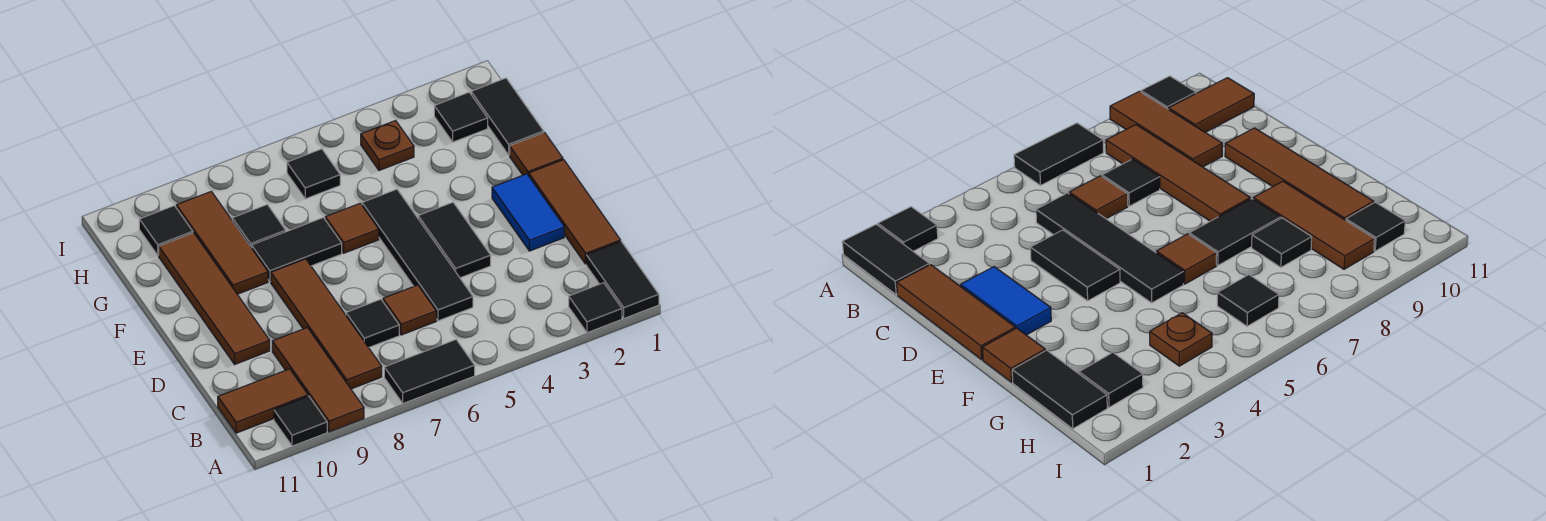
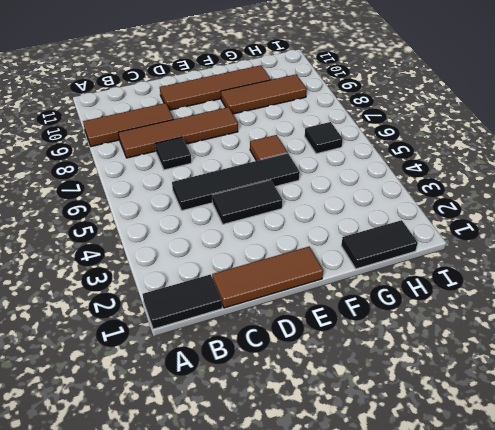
none -> black tile A2 level 1
none -> black tile A6:A7 level 1
none -> black tile A10 level 1

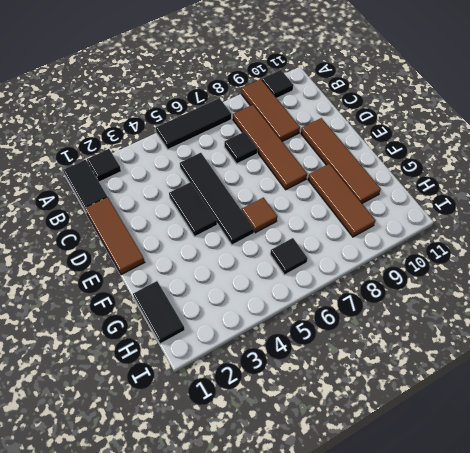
black tile A5:A7 level 1 -> black tile A6:A7 level 1
none -> brown tile B10:B11 level 1
none -> brown tile C6 level 1
none -> blue tile D2:E2 level 1

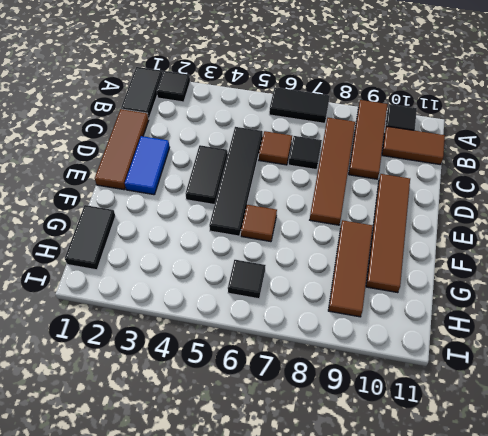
none -> brown tile F1 level 1
none -> black tile F7:F8 level 1
none -> black tile G8 level 1

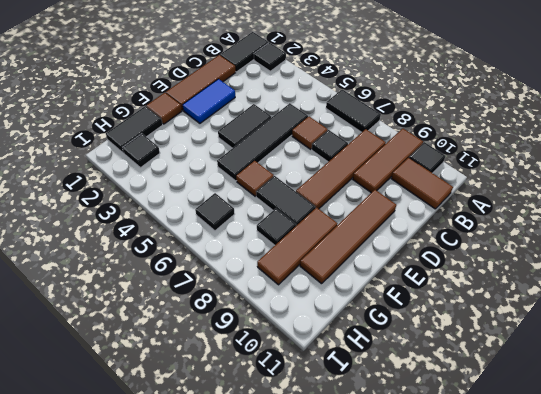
none -> brown plate H4 level 1
none -> black tile H10 level 1

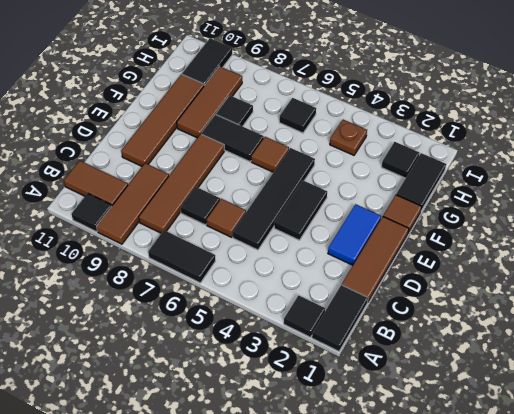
black tile H10:I10 level 1 -> black tile H10 level 1

